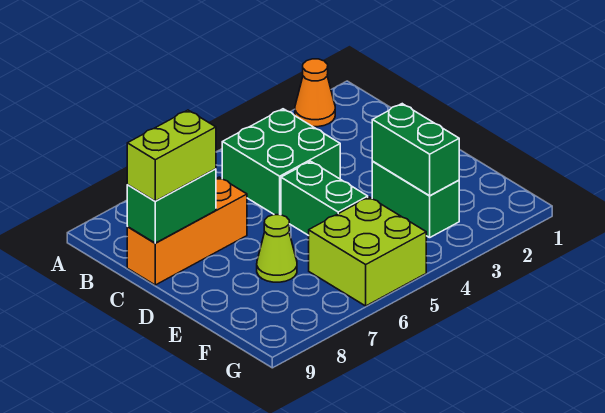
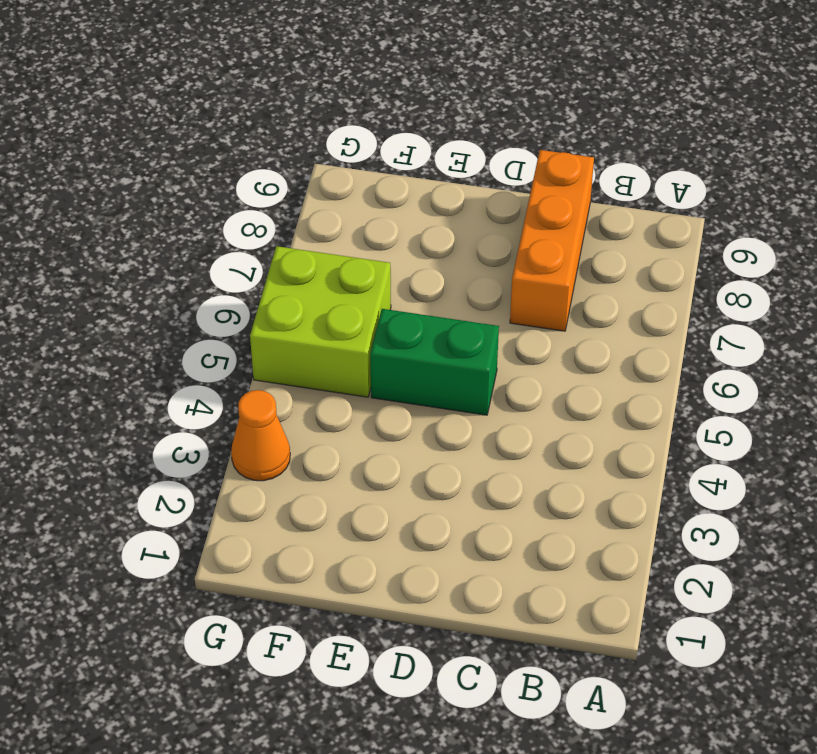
orange cone G3 level 1 -> orange cone A2 level 1
none -> green brick B4:C5 level 1
none -> green brick E3:F3 level 1

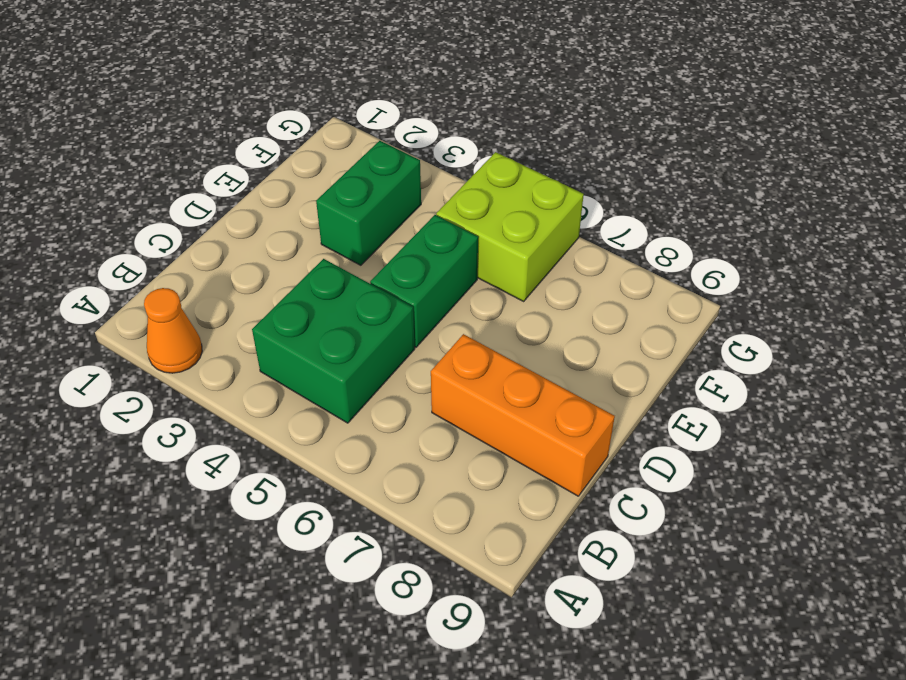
none -> lime cone E7 level 1
none -> green brick C8:C9 level 2

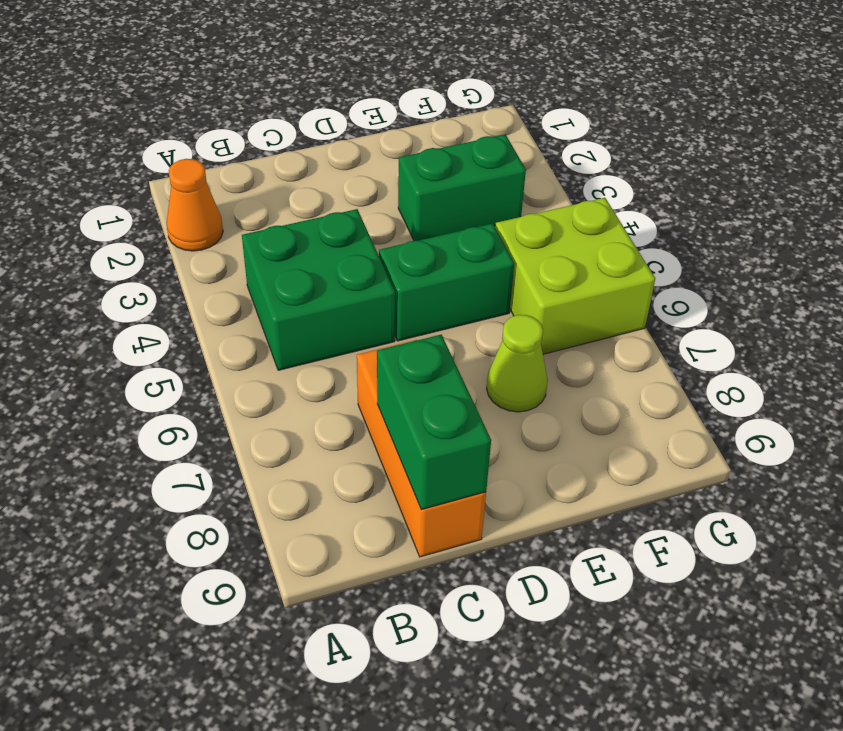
none -> green brick E3:F3 level 2
none -> lime brick C8:C9 level 3

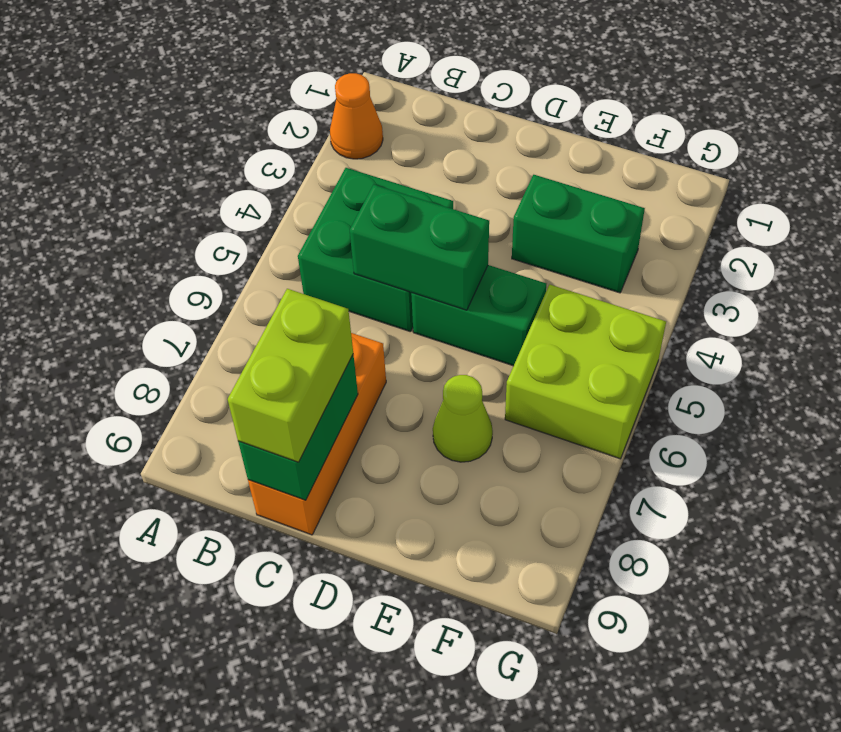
green brick C5:D5 level 2 -> green brick E3:F3 level 2

